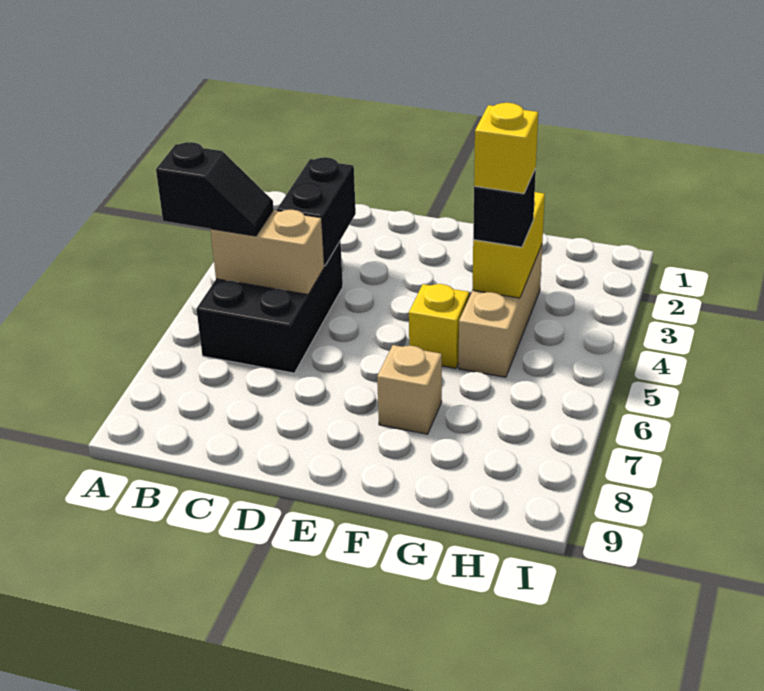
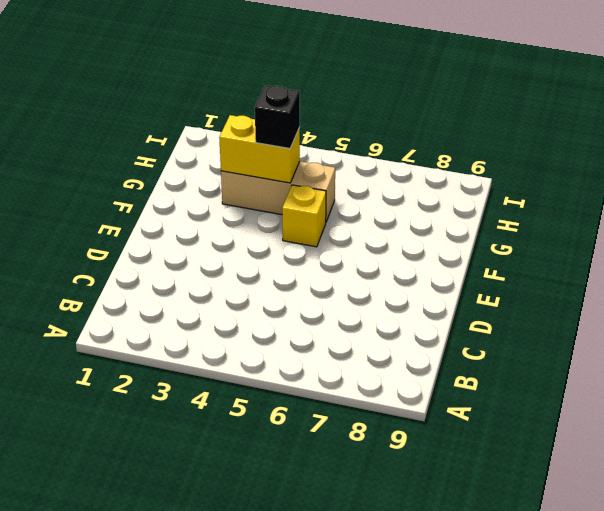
none -> black brick B4:C6 level 1
none -> tan brick F7 level 1

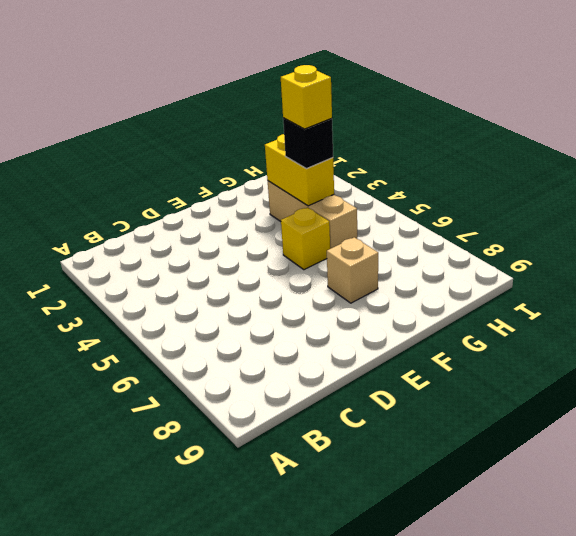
none -> black brick B4:C6 level 1
none -> tan brick B5:C5 level 2

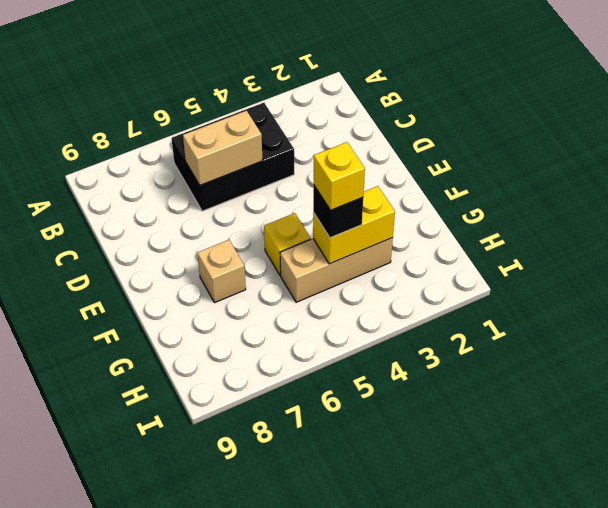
tan brick C5:C6 level 2 -> tan brick B5:C5 level 2
none -> black brick C3:C4 level 2
none -> black slope A5:B5 level 3 top A

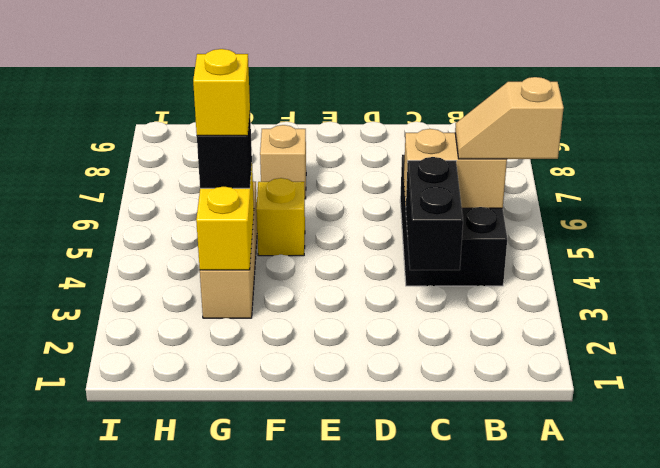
tan slope A5:B5 level 3 top A -> black slope A5:B5 level 3 top A

